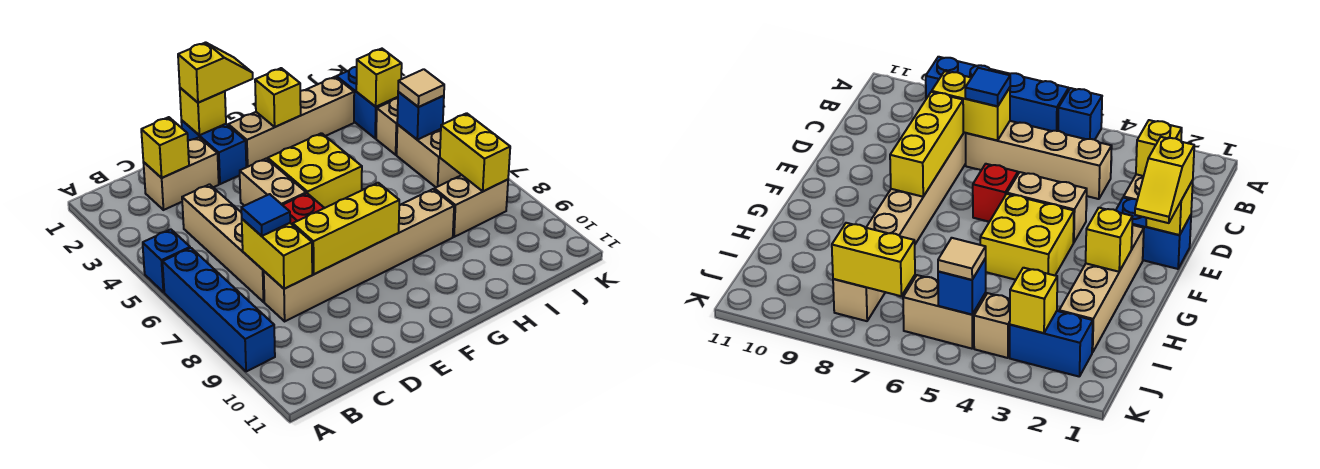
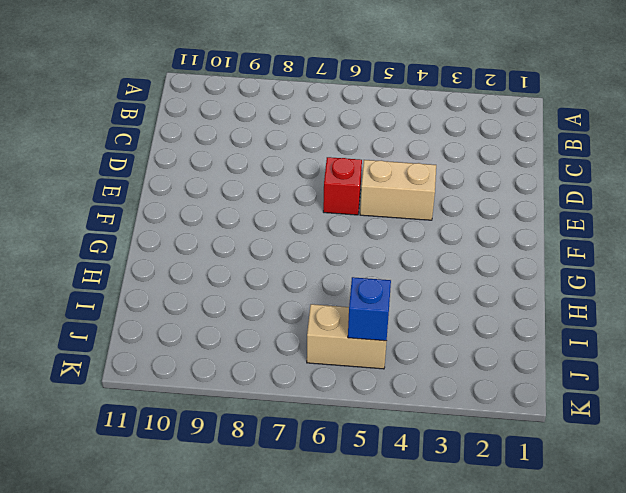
none -> blue brick A5 level 1
none -> blue brick A6:A9 level 1
none -> tan brick C2:D2 level 1

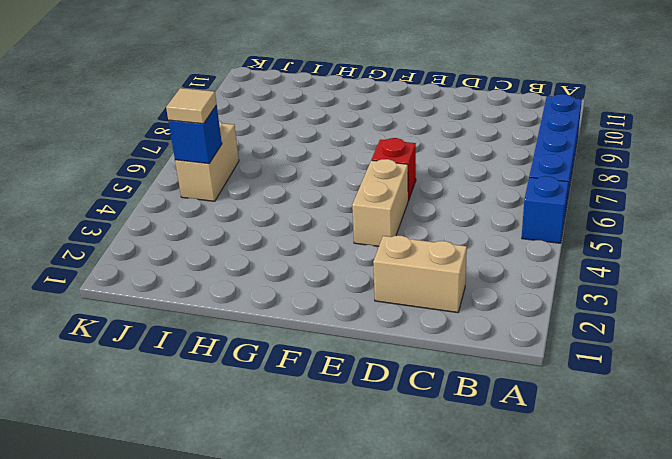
none -> tan brick C4:C7 level 1
none -> tan brick C8:H8 level 1
none -> blue brick E1:E2 level 1

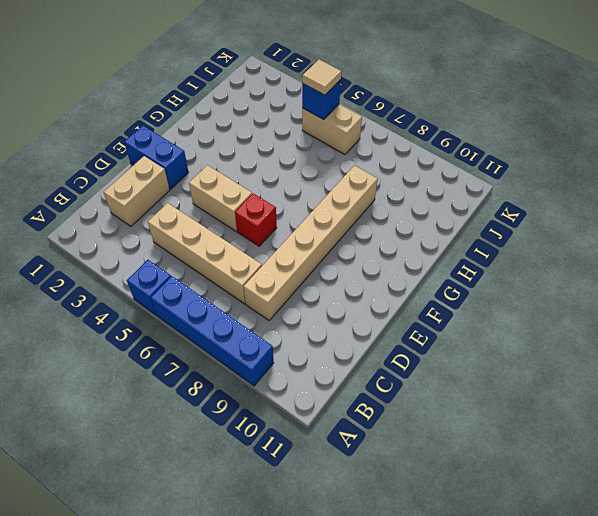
none -> tan brick F2:I2 level 1
none -> yellow brick F4:G5 level 1
none -> tan brick I8:J8 level 1

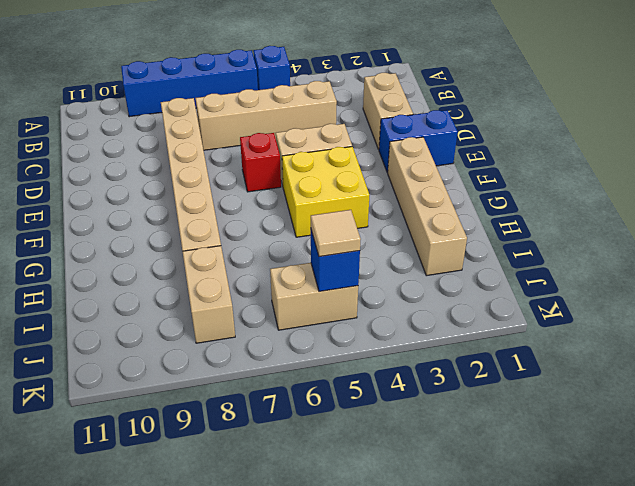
none -> blue brick J2:J3 level 1
none -> tan brick J4 level 1
none -> yellow brick C2 level 2

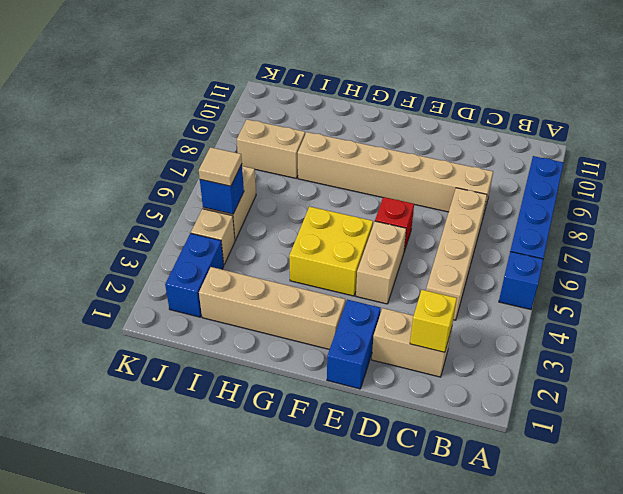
none -> yellow brick C7:C8 level 2
none -> yellow brick D8:F8 level 2
none -> yellow brick E1 level 2

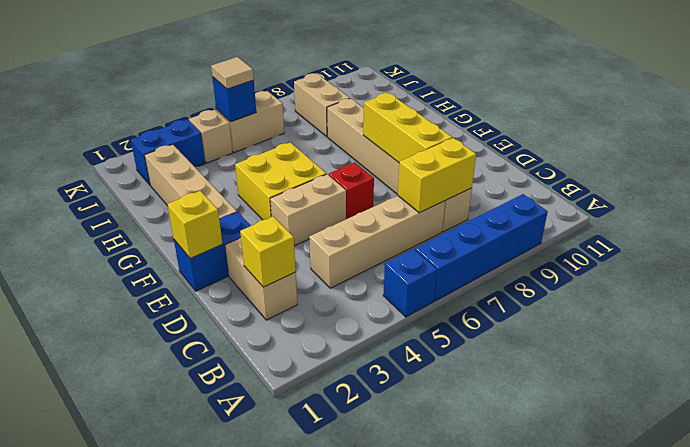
none -> yellow brick G2 level 2
none -> yellow brick J3 level 2
none -> yellow brick J7:J8 level 2

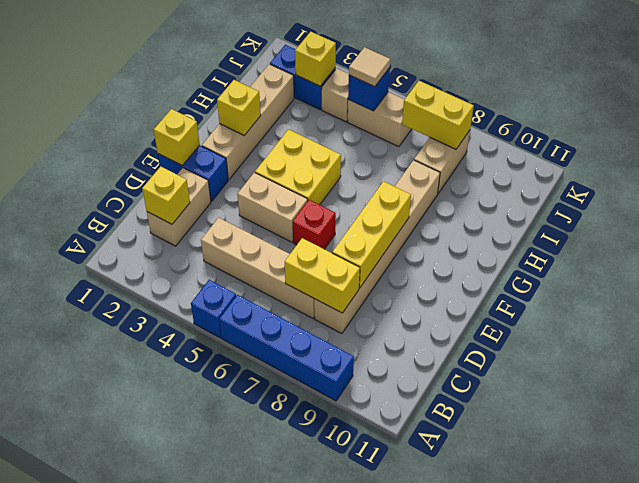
none -> blue tile C7 level 3
none -> yellow slope E1:F1 level 3 top E

